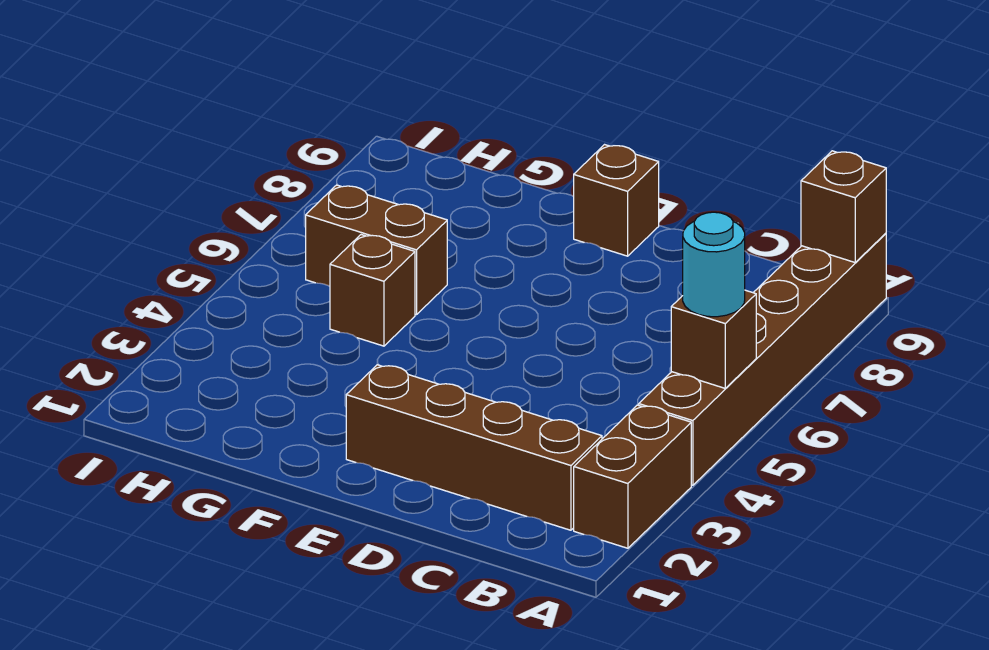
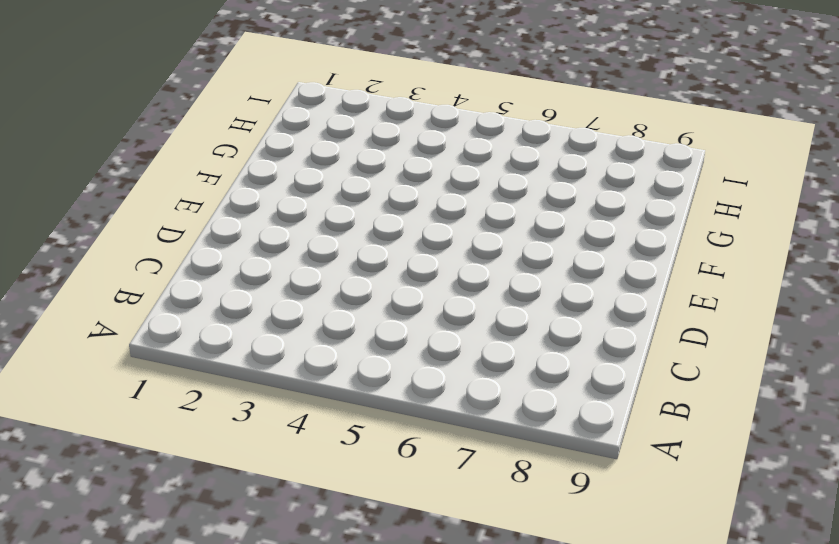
none -> brown brick A2:A3 level 1
none -> brown brick A4:A9 level 1

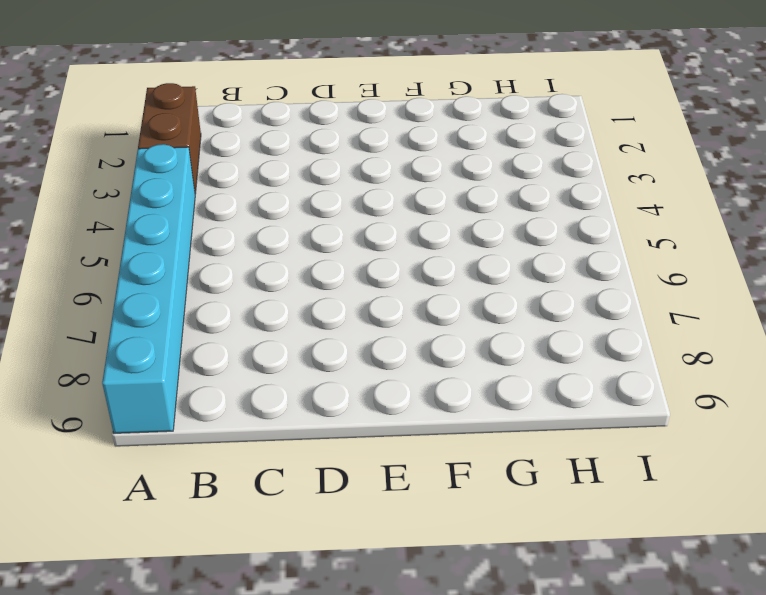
cyan brick A4:A9 level 1 -> brown brick A4:A9 level 1
none -> brown brick B2:E2 level 1
none -> brown brick E9 level 1

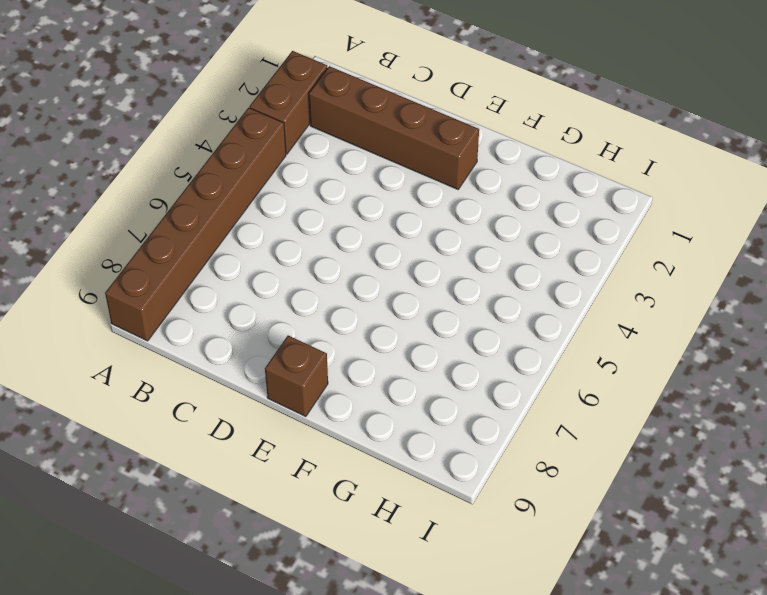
none -> brown brick G5 level 1
none -> brown brick G6:H6 level 1

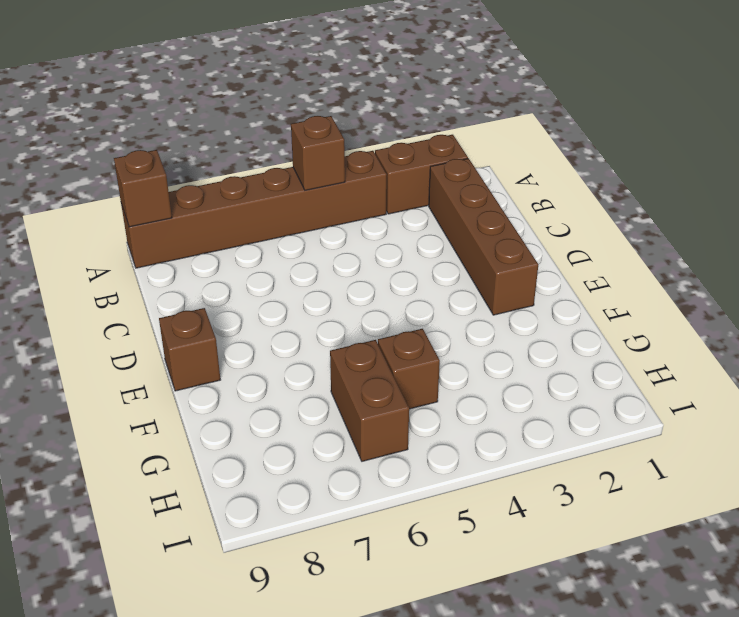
none -> cyan round brick A5 level 3

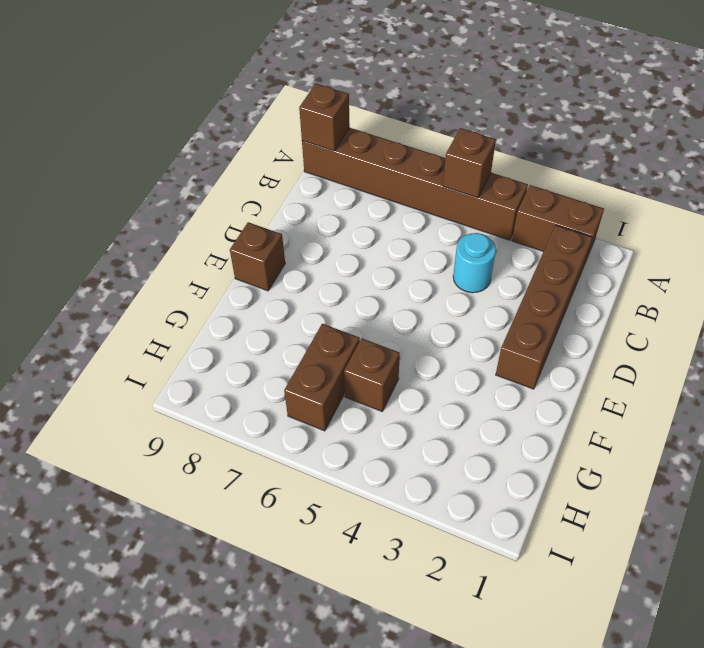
cyan round brick C4 level 1 -> cyan round brick A5 level 3

